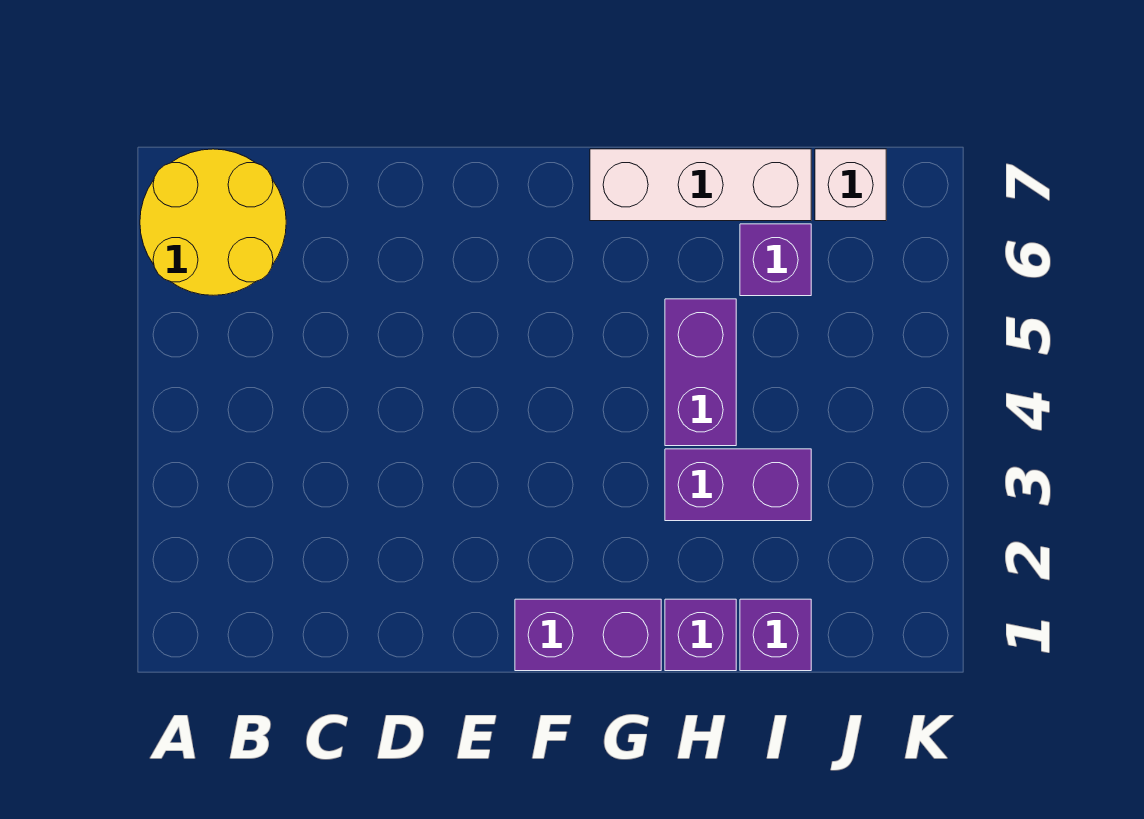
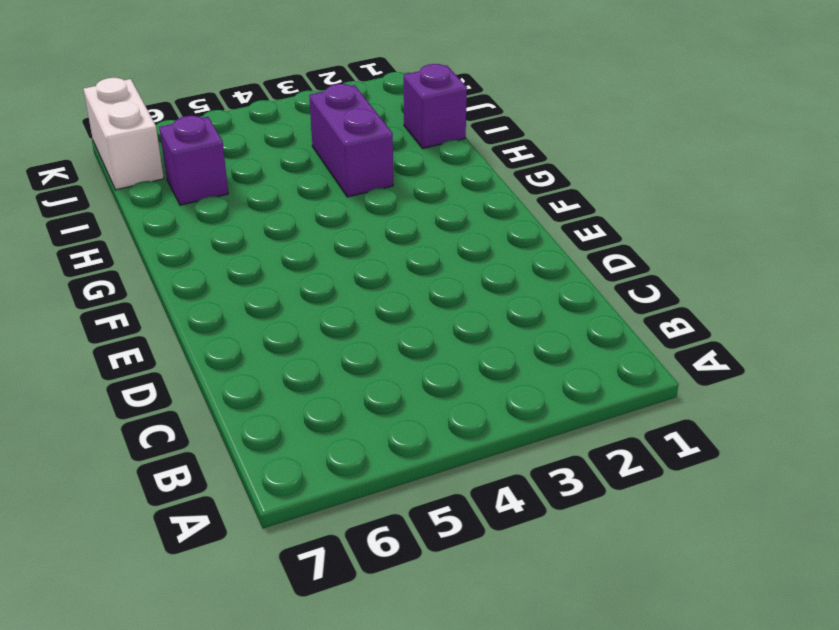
white brick J7:K7 level 1 -> white brick J7 level 1
none -> yellow round brick A6:B7 level 1
none -> purple brick F1:G1 level 1

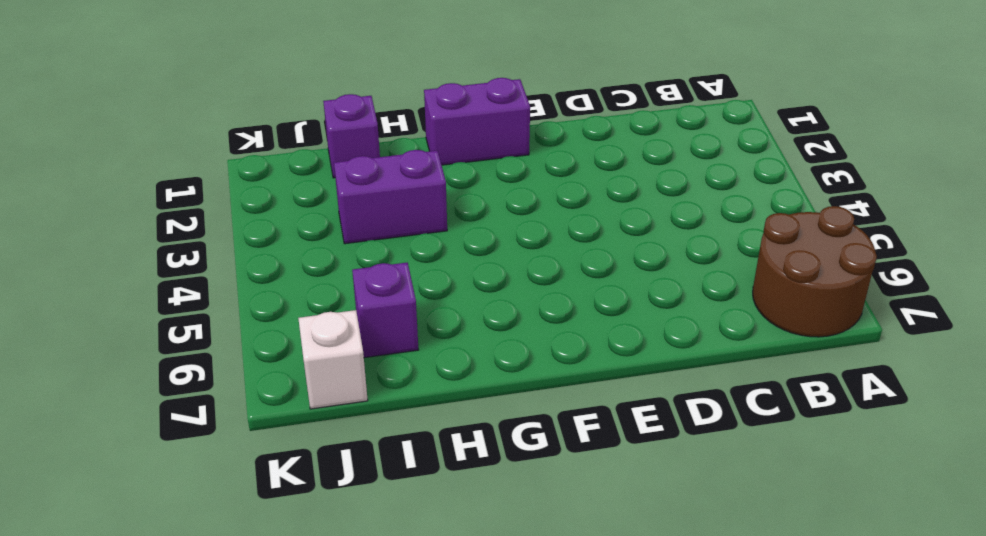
brown round brick A6:B7 level 1 -> yellow round brick A6:B7 level 1
none -> white brick G7:I7 level 1
none -> purple brick H1 level 1

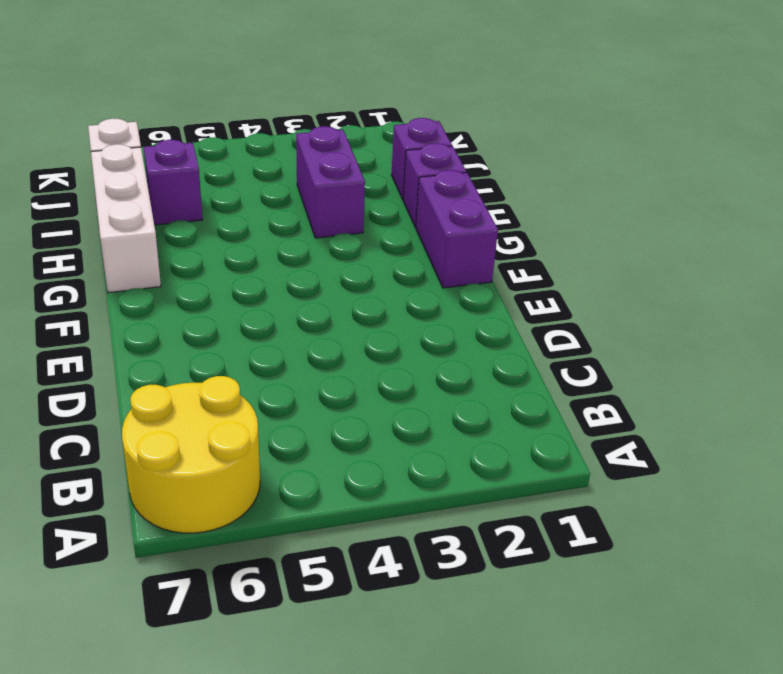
none -> purple brick H4:H5 level 1

